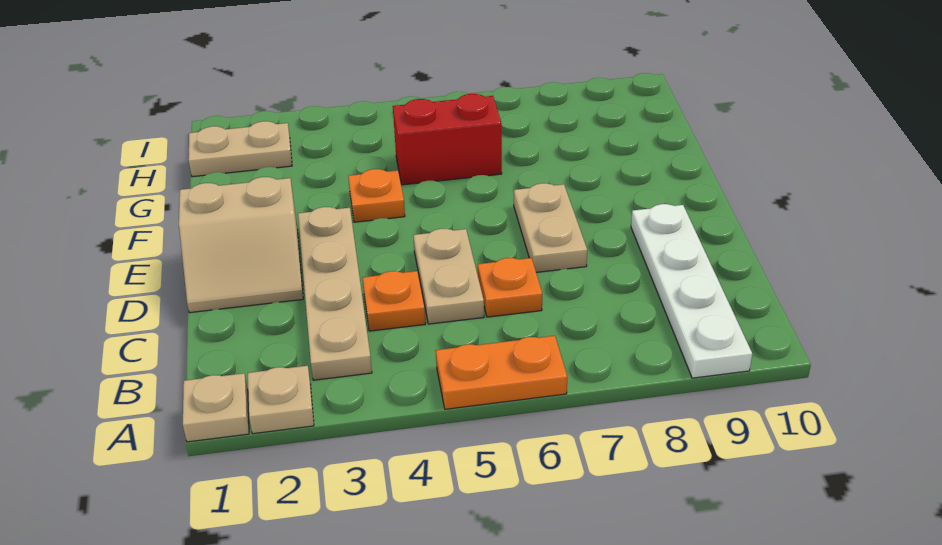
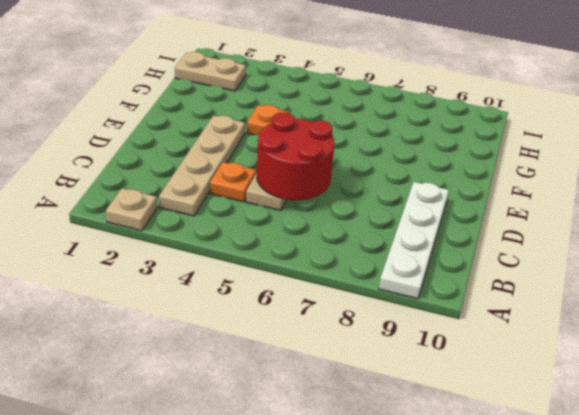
red round brick C5:D6 level 2 -> none
none -> tan plate A1 level 1
none -> orange plate A5:A6 level 1
none -> orange plate C6 level 1

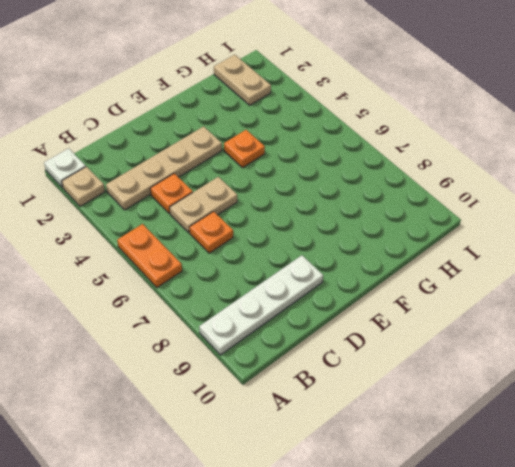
white plate A1 level 1 -> tan plate A1 level 1
none -> tan slope D1:E2 level 1 top E
none -> tan plate D7:E7 level 1
none -> red brick G5:G6 level 1

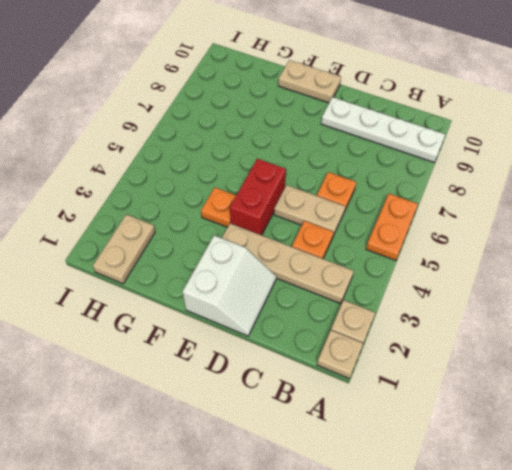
white slope D1:E2 level 1 top E -> tan slope D1:E2 level 1 top E
red brick E4:E5 level 1 -> red brick G5:G6 level 1
tan plate E10:F10 level 1 -> tan plate D7:E7 level 1

